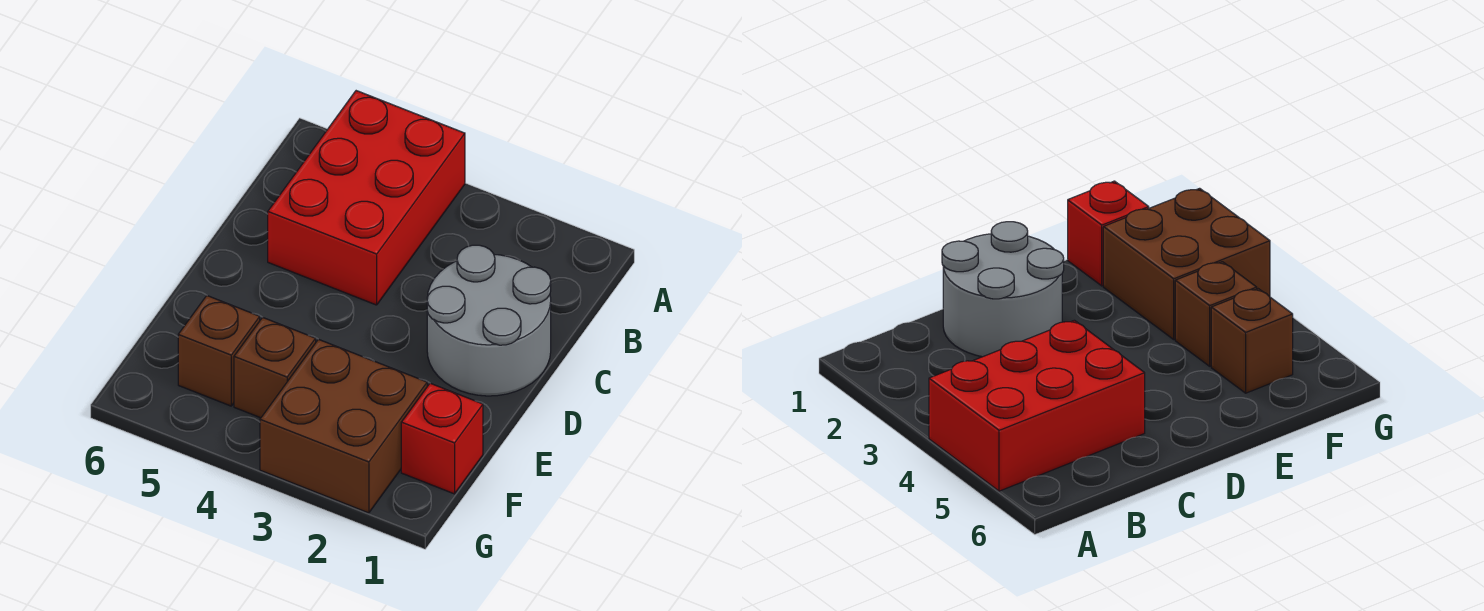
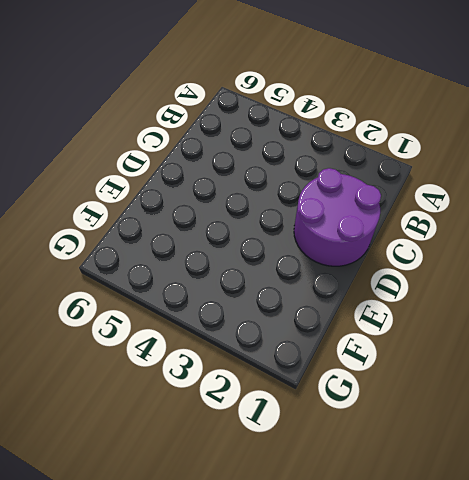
purple round brick C1:D2 level 1 -> grey round brick C1:D2 level 1
none -> red brick A4:C5 level 1
none -> red brick F1 level 1

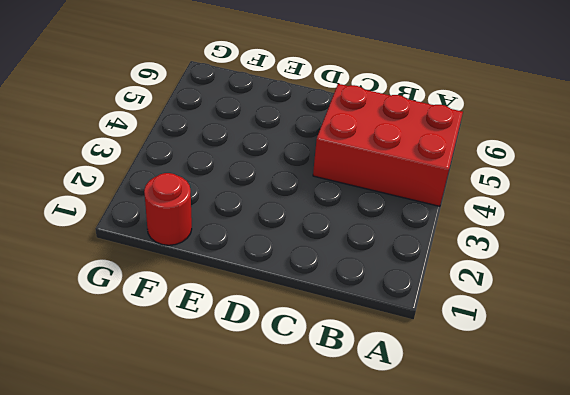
red round brick F1 level 1 -> red brick F1 level 1
none -> grey round brick C1:D2 level 1
none -> brown brick F2:G3 level 1

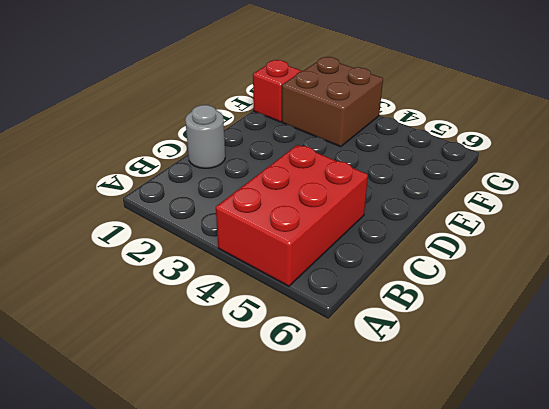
grey round brick C1 level 1 -> grey round brick C1:D2 level 1
none -> brown brick F4 level 1
none -> brown brick F5 level 1

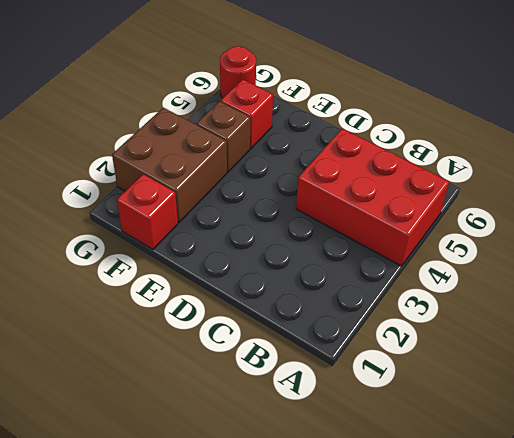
red brick F5 level 1 -> brown brick F5 level 1
red round brick G6 level 1 -> none
none -> grey round brick C1:D2 level 1

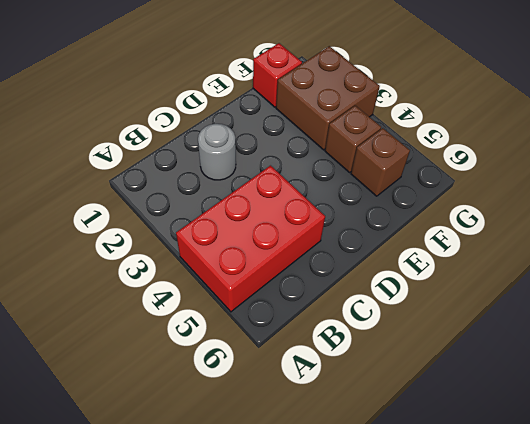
grey round brick C2 level 1 -> grey round brick C1:D2 level 1

